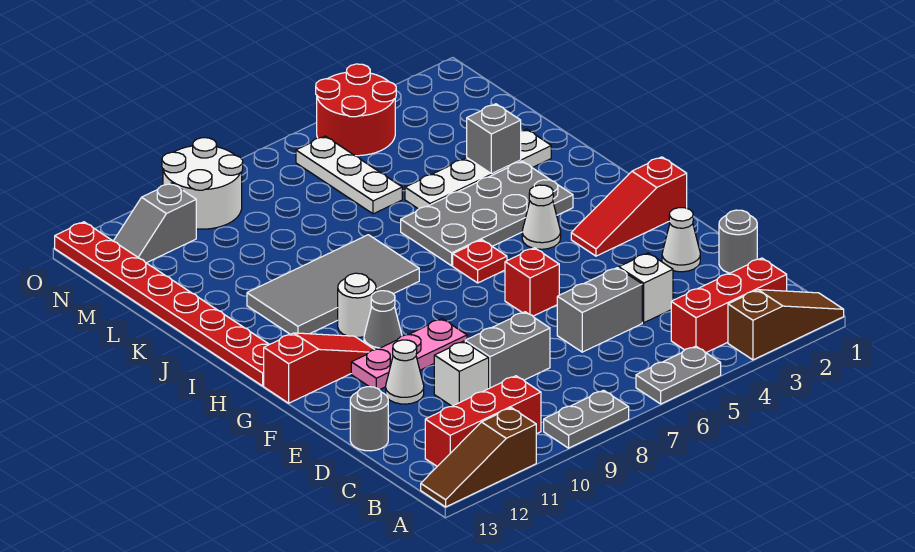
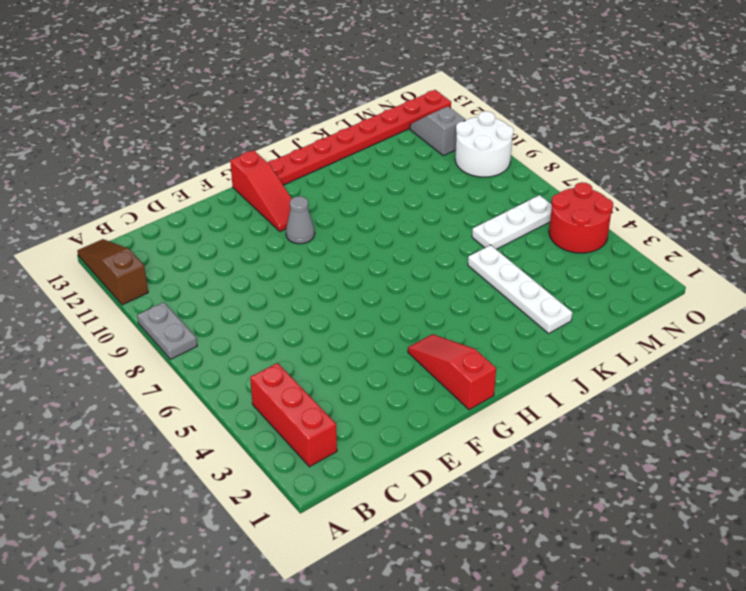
none -> brown slope A1:A3 level 1 top 3
none -> grey plate A5:A6 level 1
none -> red brick B10:B12 level 1
none -> grey round brick D1 level 1

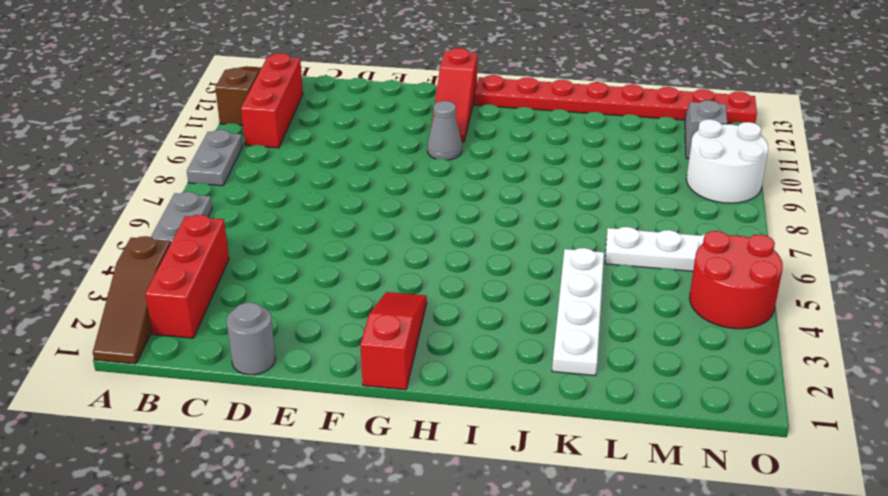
none -> white brick D4 level 1
none -> grey brick D5:D6 level 1
none -> grey brick D8:D9 level 1
none -> white brick D10 level 1

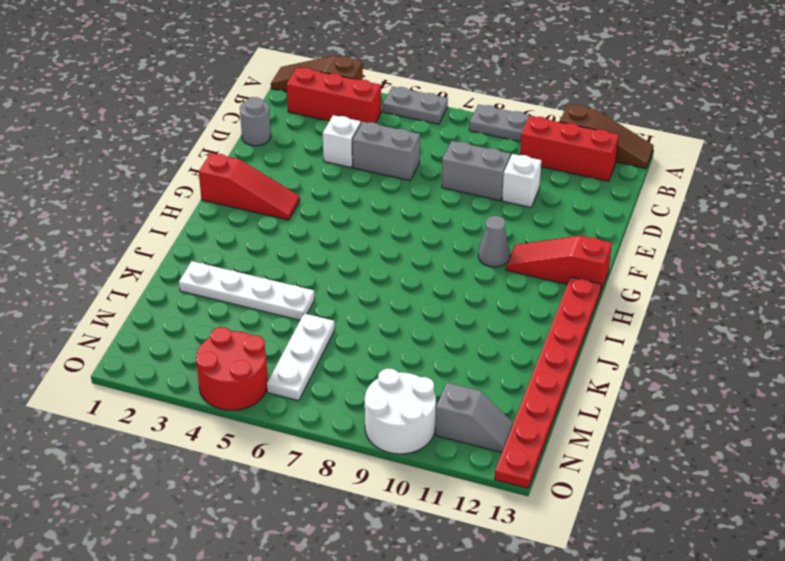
none -> grey round brick D13 level 1
none -> white cone E2 level 1
none -> white cone E11 level 1
none -> red brick F6 level 1

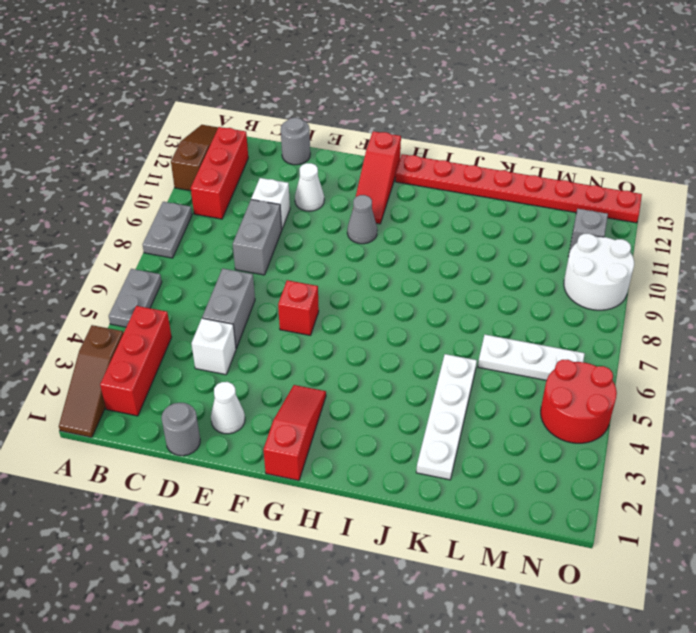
none -> pink plate F9:F11 level 1
none -> white cone H4 level 1
none -> red plate H6 level 1
none -> white round brick H10 level 1

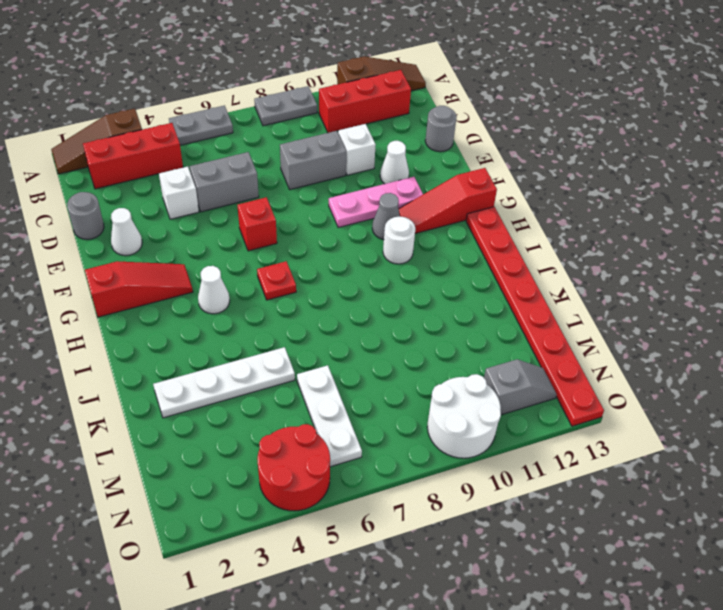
none -> grey plate I3:J6 level 1
none -> grey tile I8:J11 level 1
none -> grey brick K3 level 2

